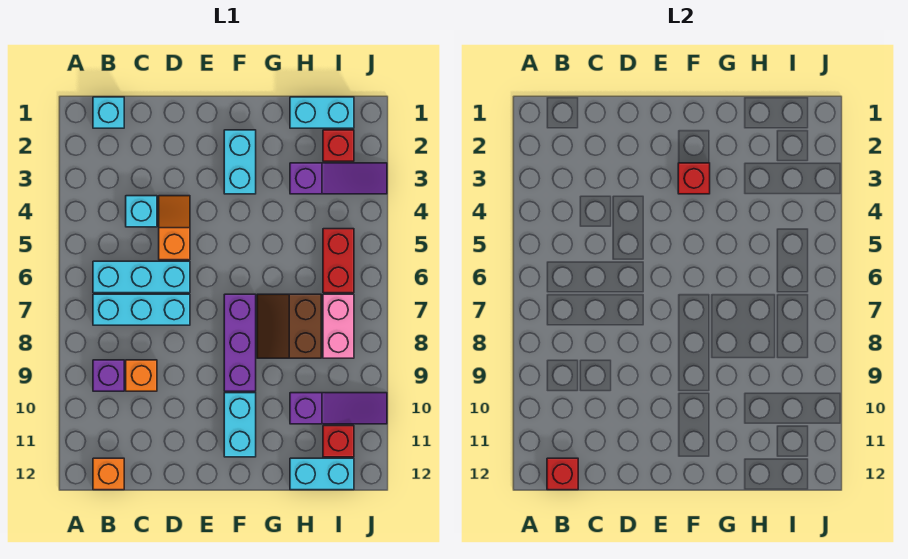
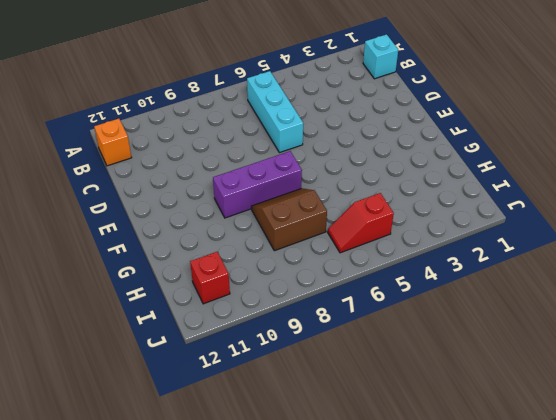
red slope I5:I6 level 1 top 5 -> red brick I5:I6 level 1
none -> cyan brick B7:D7 level 1
none -> purple brick B9 level 1
none -> cyan brick C4 level 1

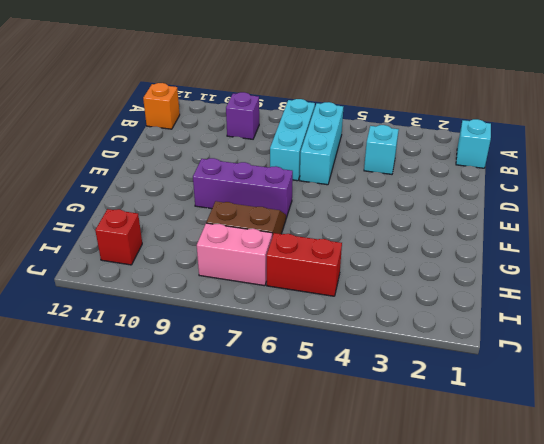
none -> orange brick C9 level 1
none -> orange slope D4:D5 level 1 top 5
none -> cyan brick F2:F3 level 1

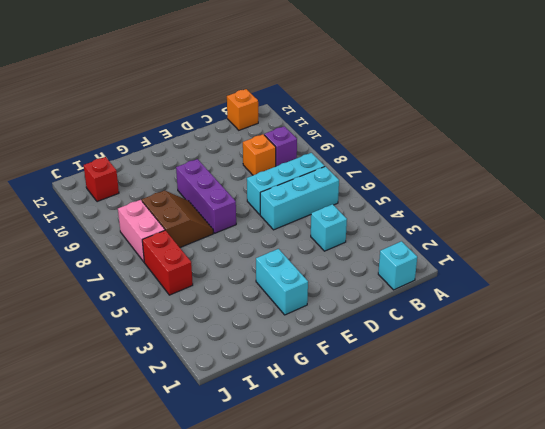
none -> orange slope D4:D5 level 1 top 5
none -> cyan brick F10:F11 level 1
none -> cyan brick H1:I1 level 1

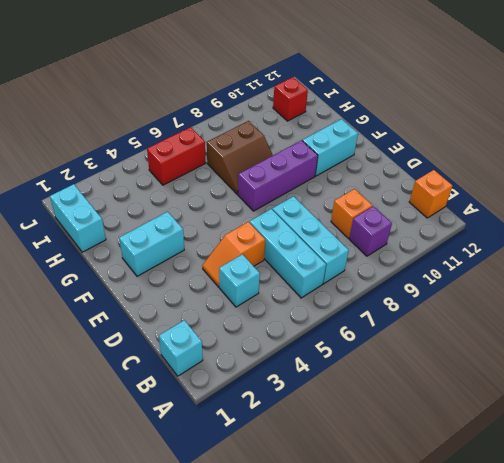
none -> purple slope H3:J3 level 1 top H
none -> purple slope H10:J10 level 1 top H
none -> cyan brick H12:I12 level 1

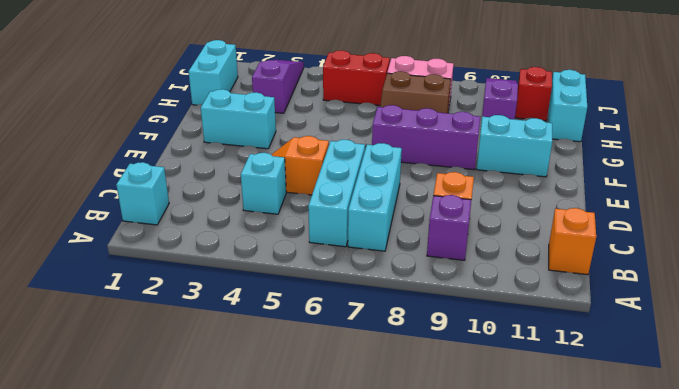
none -> red brick I2 level 1
none -> red brick B12 level 2
none -> red brick F3 level 2

